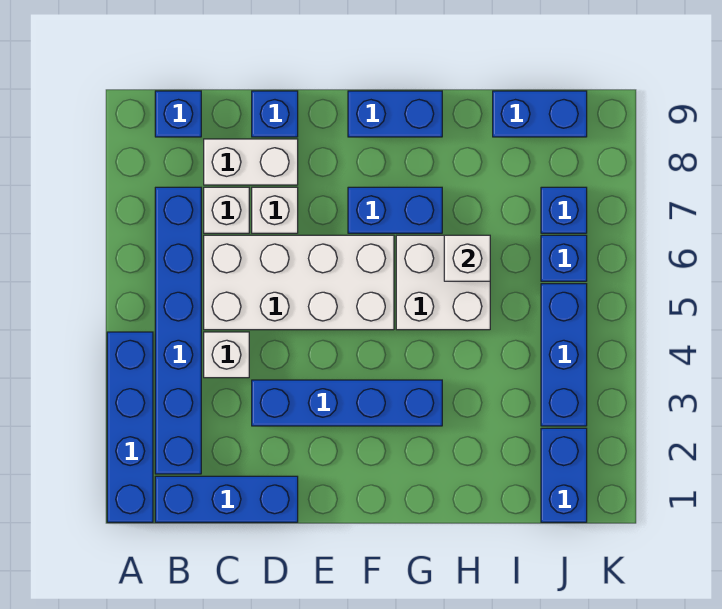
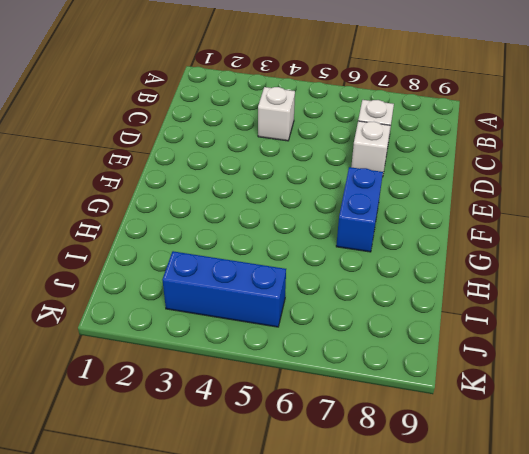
none -> blue brick A1:A4 level 1
none -> blue brick B1:D1 level 1
none -> blue brick B2:B7 level 1

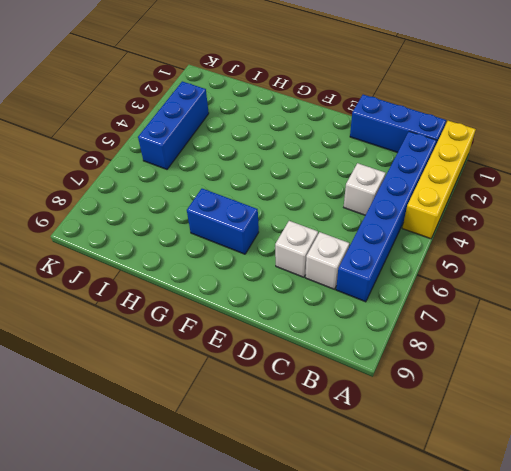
yellow brick A1:A4 level 1 -> blue brick A1:A4 level 1
none -> blue brick B9 level 1
none -> white brick C5:F6 level 1
none -> white brick C8:D8 level 1

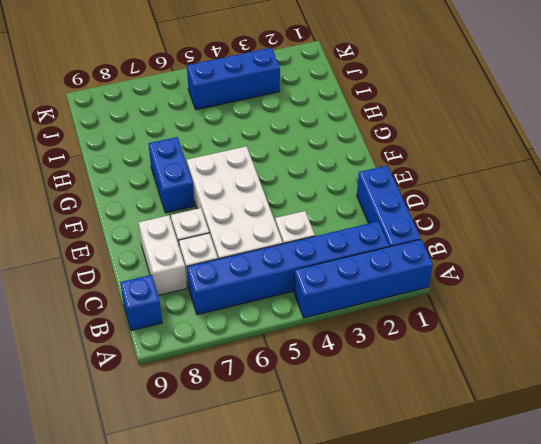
none -> blue brick D3:G3 level 1
none -> blue brick D9 level 1
none -> blue brick F9:G9 level 1

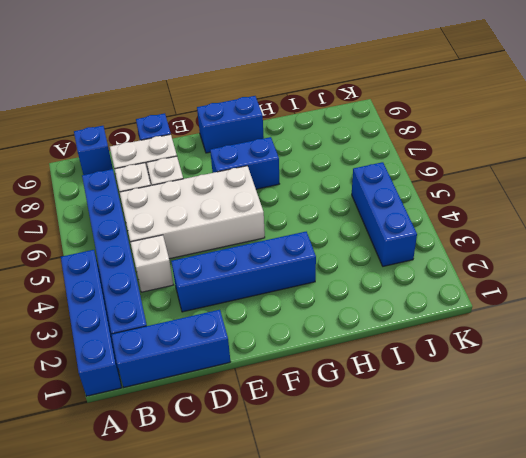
none -> white brick G5:H6 level 1
none -> blue brick I9:J9 level 1
none -> blue brick J1:J2 level 1

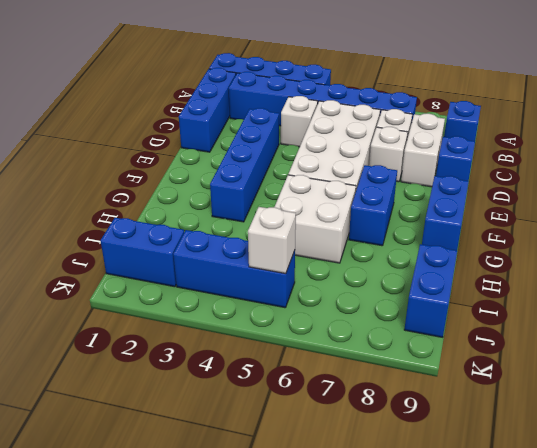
white brick J5 level 2 -> white brick H6 level 2
none -> blue brick J6 level 1
none -> blue brick J7 level 1

